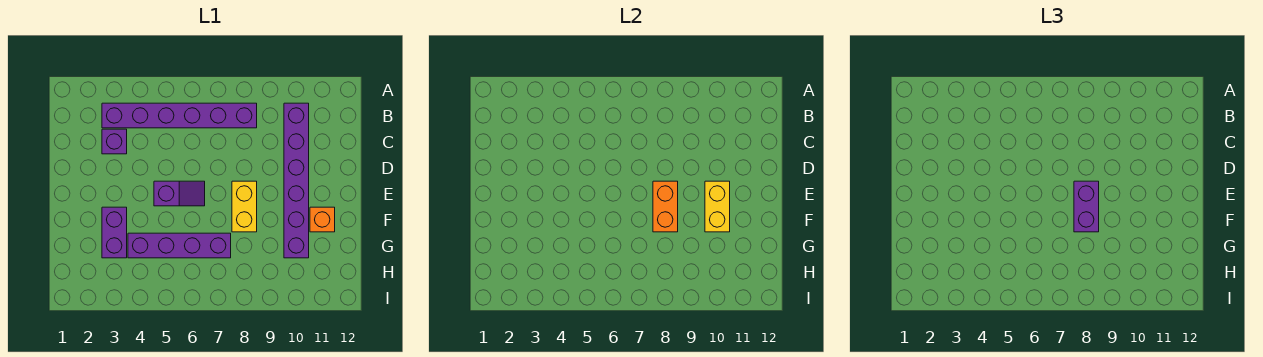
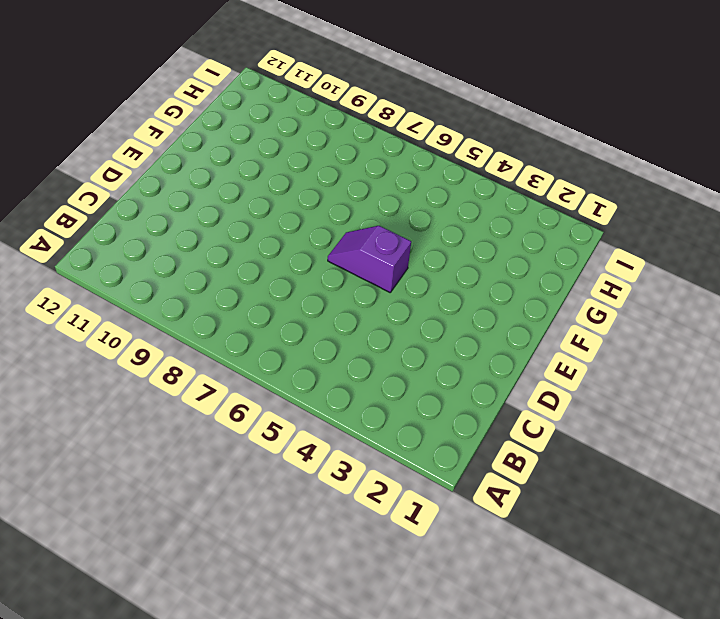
none -> purple brick B3:B8 level 1
none -> purple brick B10:G10 level 1

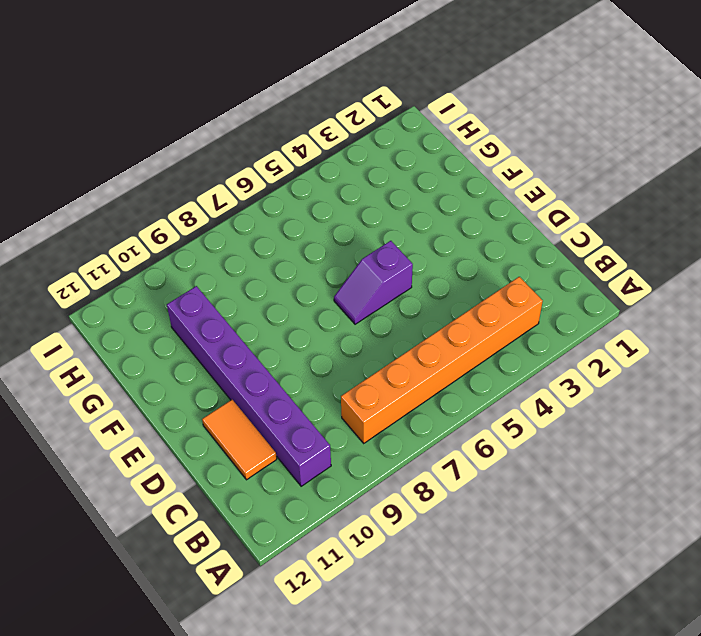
orange brick B3:B8 level 1 -> purple brick B3:B8 level 1
orange tile C11:D11 level 1 -> none
none -> purple brick C3 level 1
none -> yellow brick E8:F8 level 1

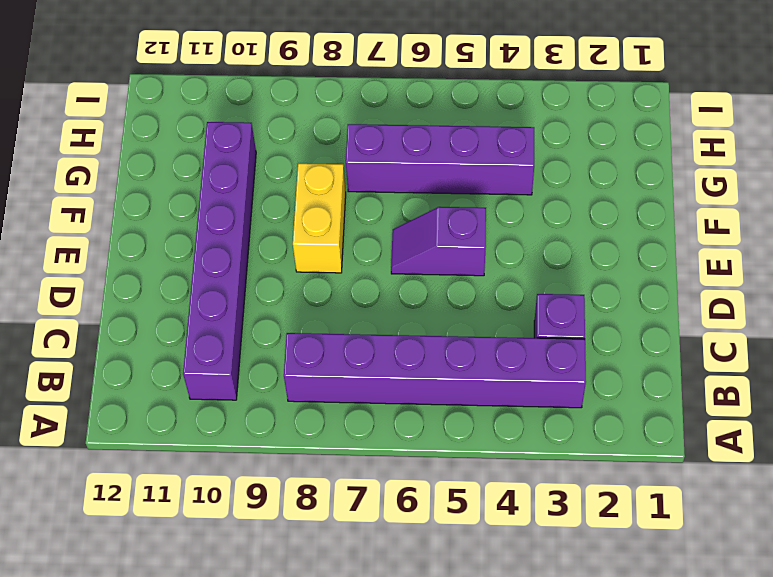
none -> purple brick F3:G3 level 1
none -> orange brick F11 level 1

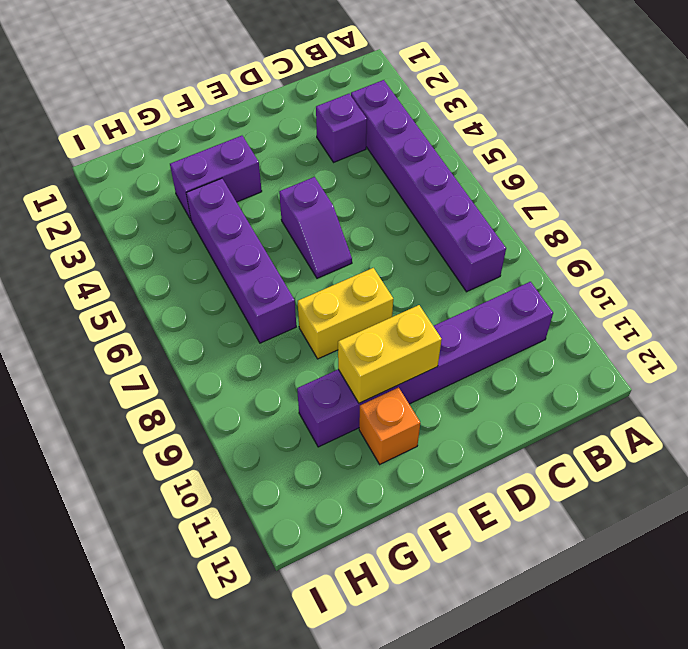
none -> orange brick E8:F8 level 2
none -> purple brick E8:F8 level 3

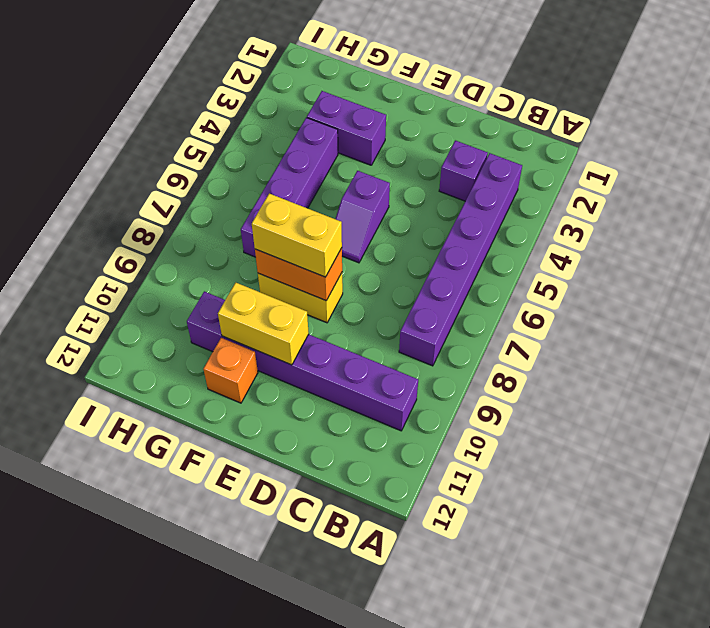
yellow brick E8:F8 level 3 -> purple brick E8:F8 level 3

